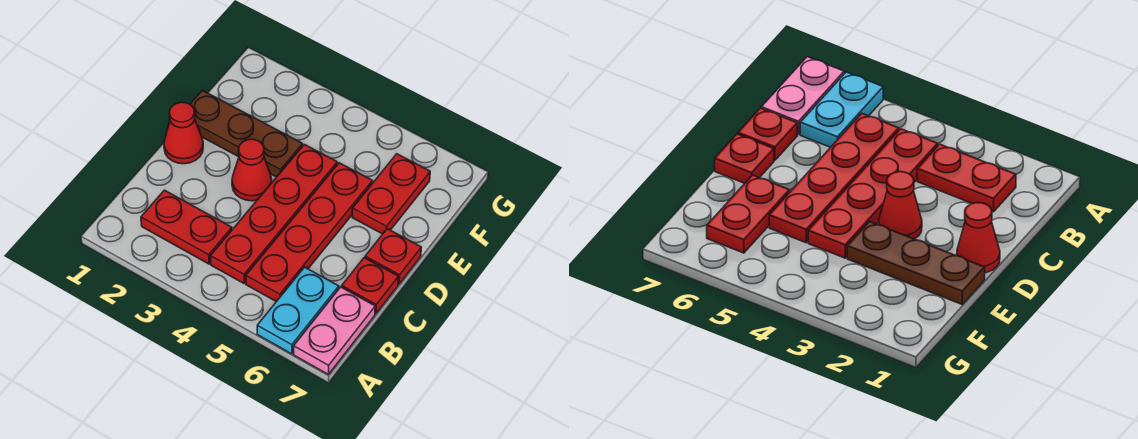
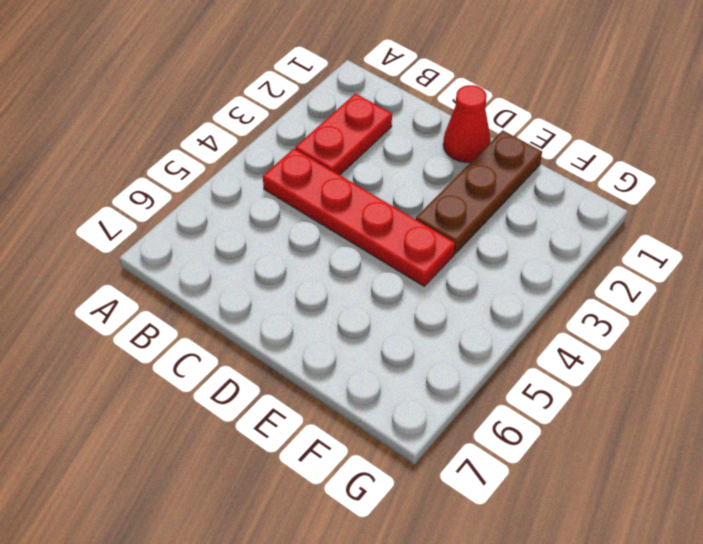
none -> cyan plate A6:B6 level 1
none -> pink plate A7:B7 level 1

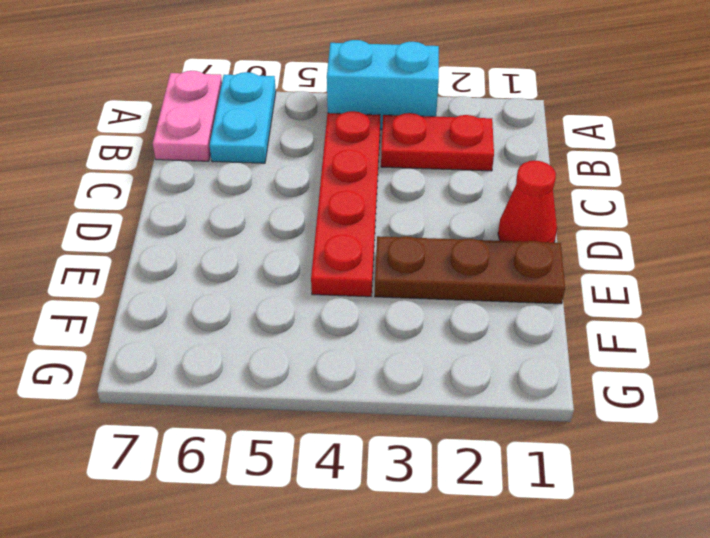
cyan brick A3:A4 level 1 -> none
none -> red plate B5:E5 level 1
none -> red plate C7 level 1

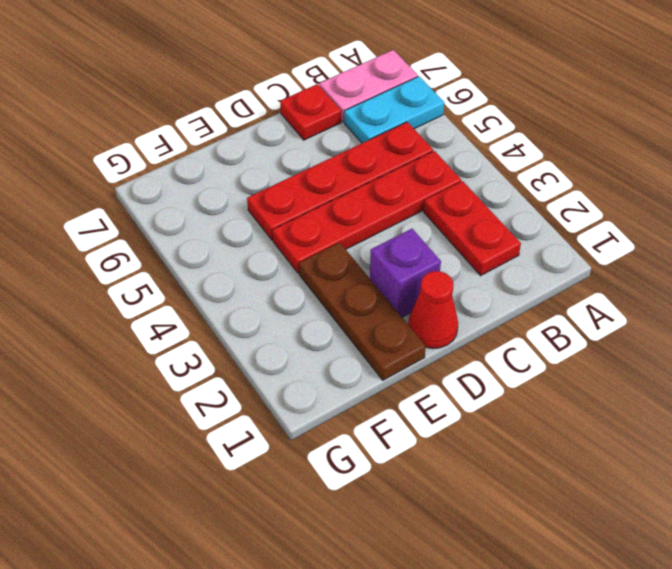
purple brick D2 level 1 -> none
none -> red cone D3 level 1
none -> red plate D7 level 1

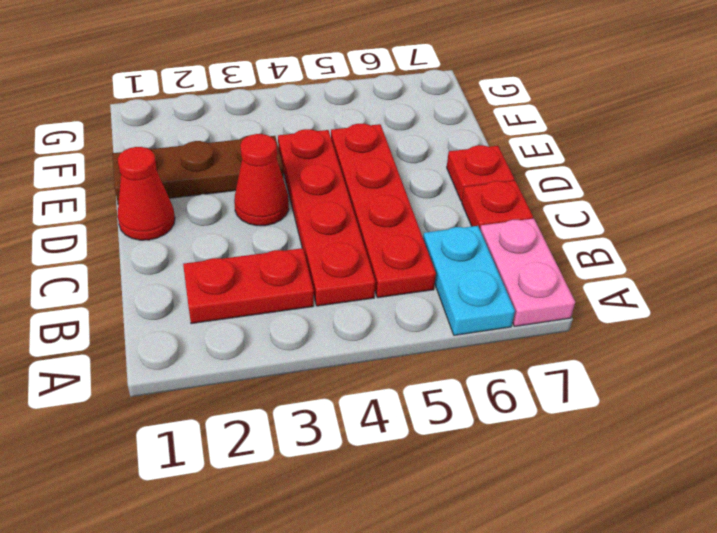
none -> red plate E6:F6 level 1

